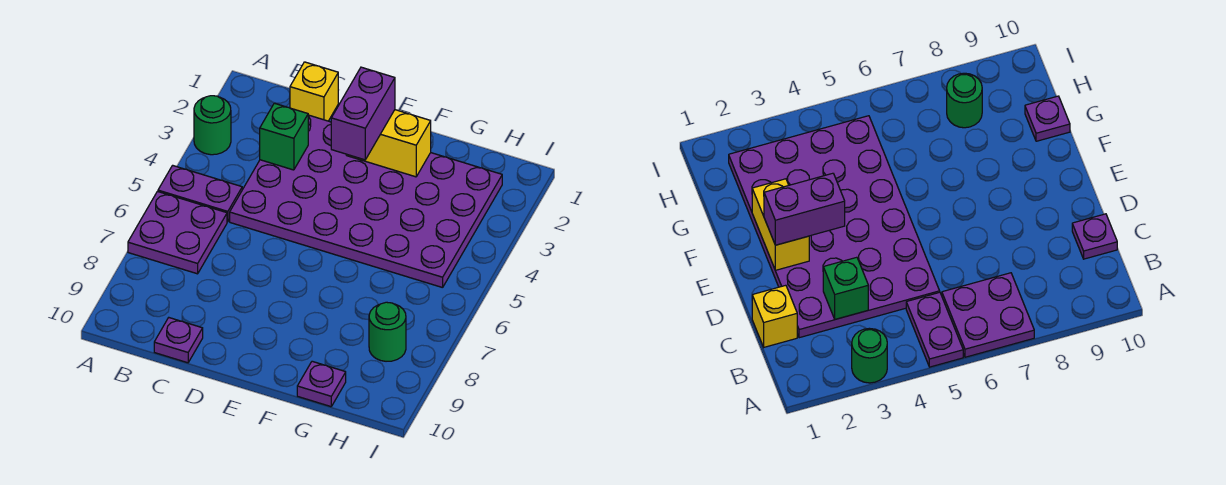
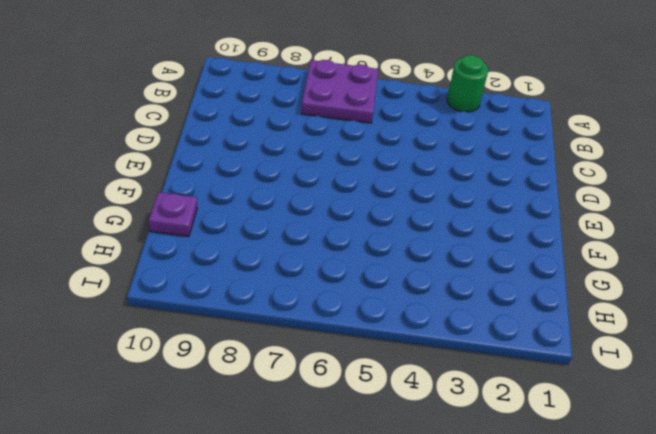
none -> purple plate A5:B5 level 1
none -> yellow brick C1 level 1

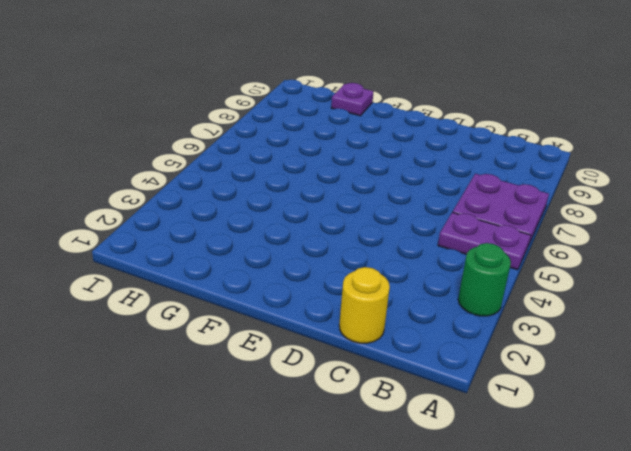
yellow round brick C1 level 1 -> yellow brick C1 level 1
none -> purple plate C2:H5 level 1
none -> purple plate C10 level 1

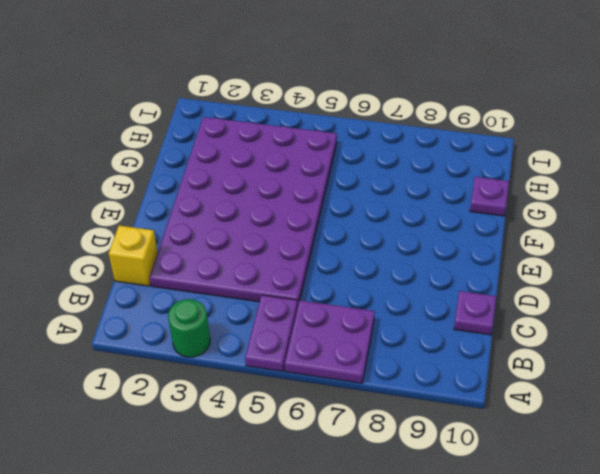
none -> green round brick H8 level 1
none -> green brick C3 level 2

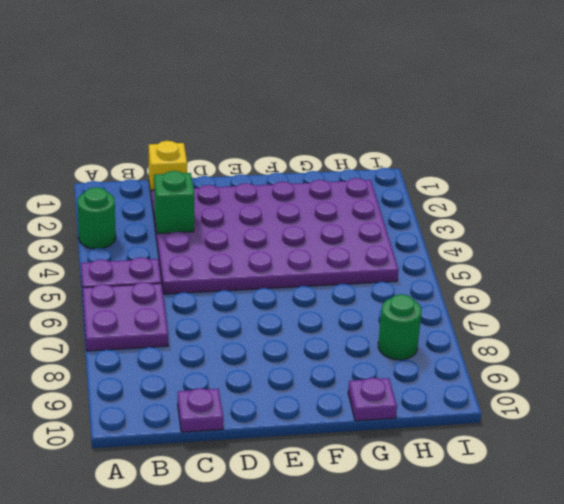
none -> yellow brick E2:F2 level 2
none -> purple brick E2:E3 level 3

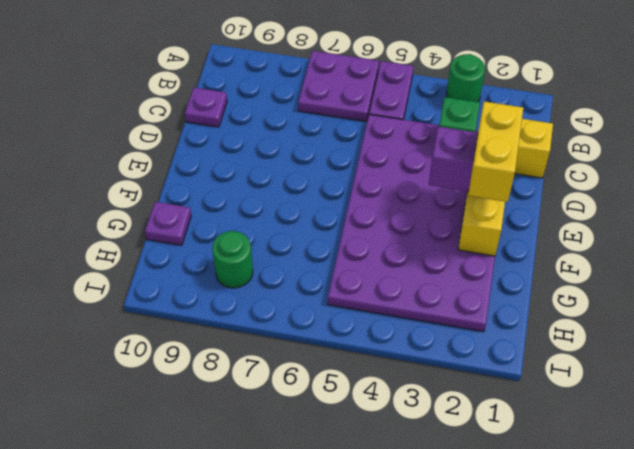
yellow brick E2:F2 level 4 -> none

